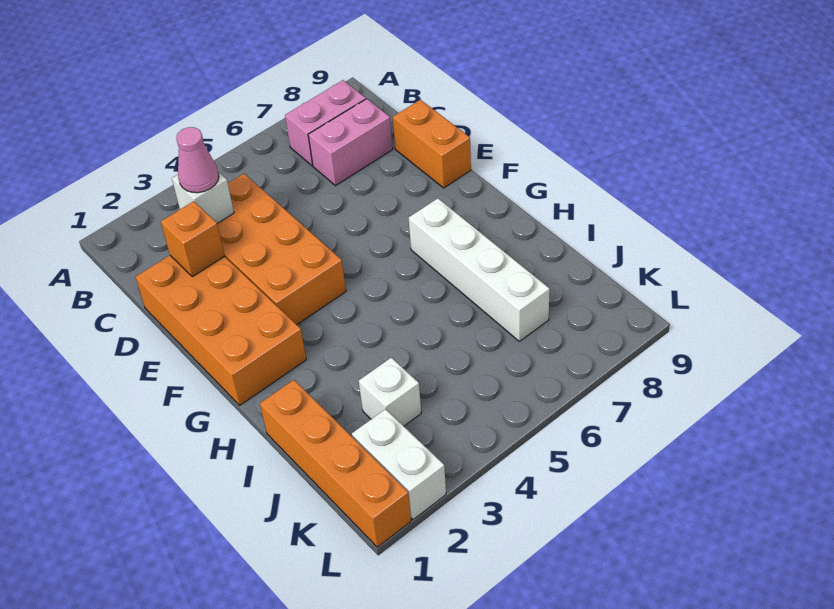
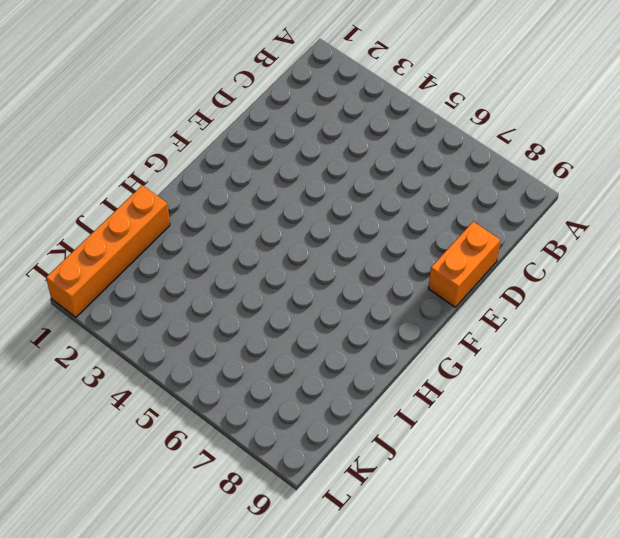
none -> pink brick B7:B8 level 1
none -> orange brick C3:F4 level 1
none -> pink brick C7:C8 level 1

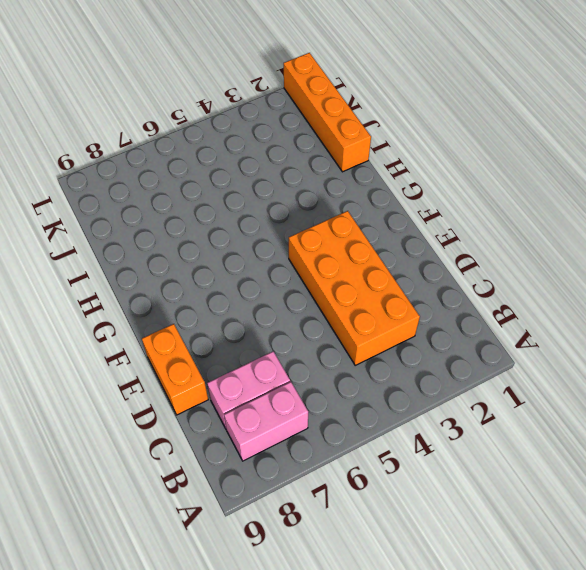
none -> orange brick D1:G2 level 1
none -> white brick G7:J7 level 1
none -> white brick J3 level 1

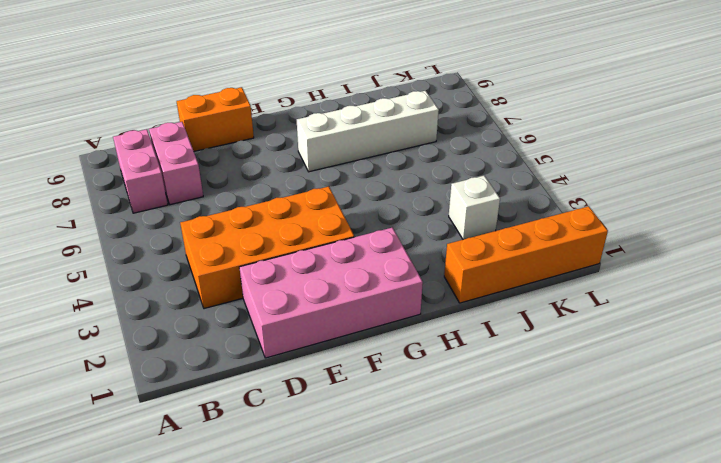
pink brick D1:G2 level 1 -> orange brick D1:G2 level 1
none -> white brick K2:L2 level 1
none -> white brick C3 level 2
none -> orange brick D2 level 2

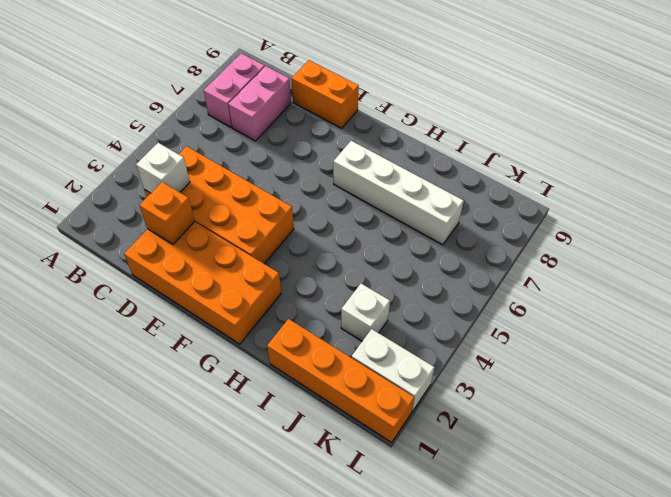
none -> pink cone C3 level 3

